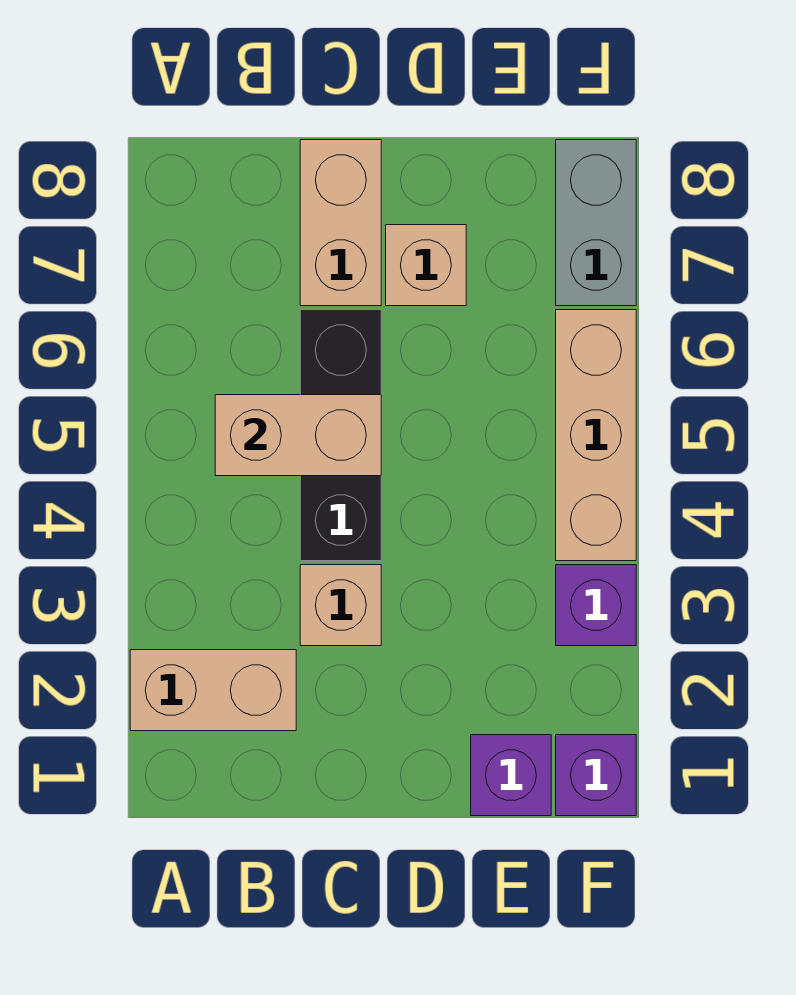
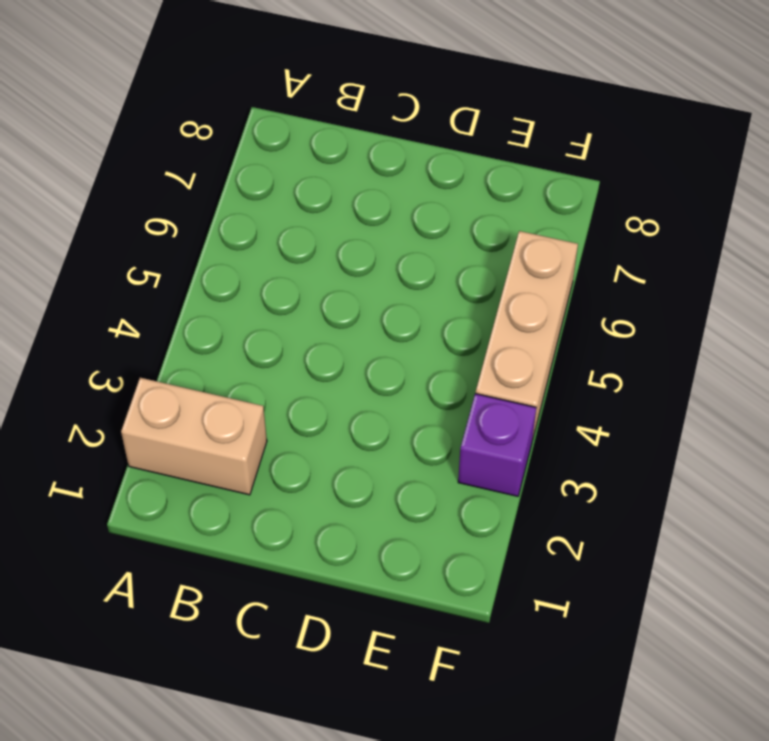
none -> tan brick C3 level 1
none -> black brick C4:C6 level 1

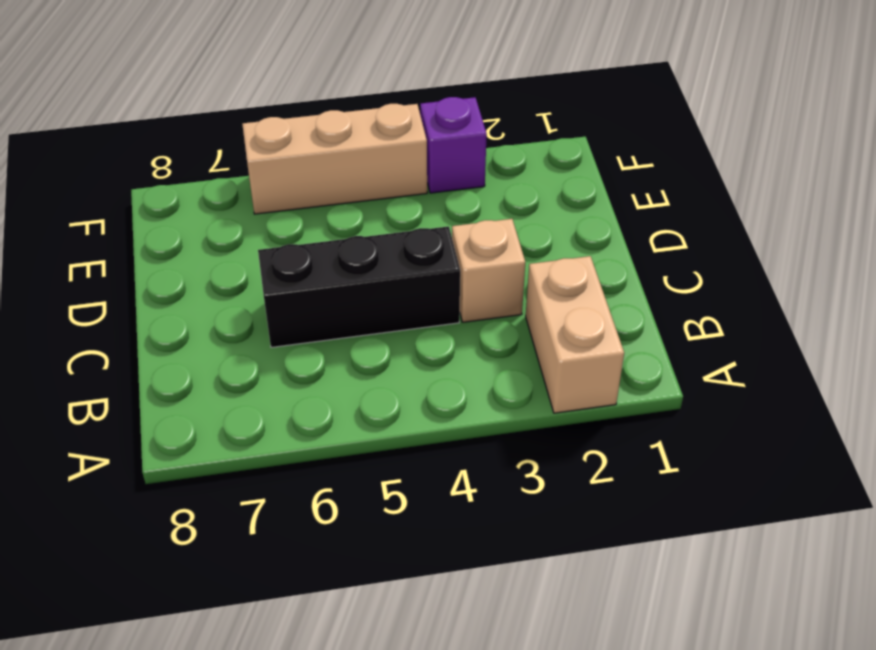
none -> tan brick C7:C8 level 1
none -> tan brick D7 level 1

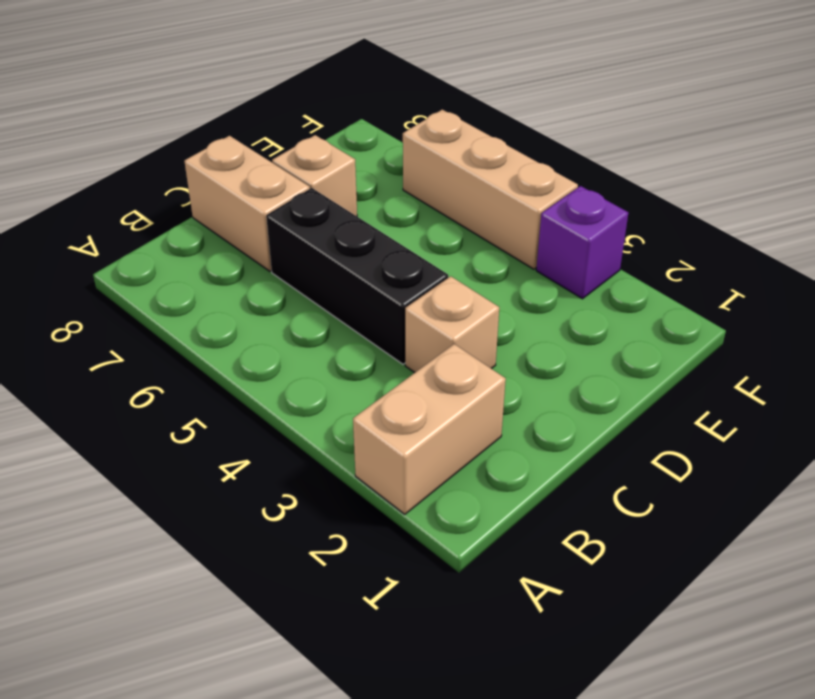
none -> purple brick E1 level 1
none -> purple brick F1 level 1

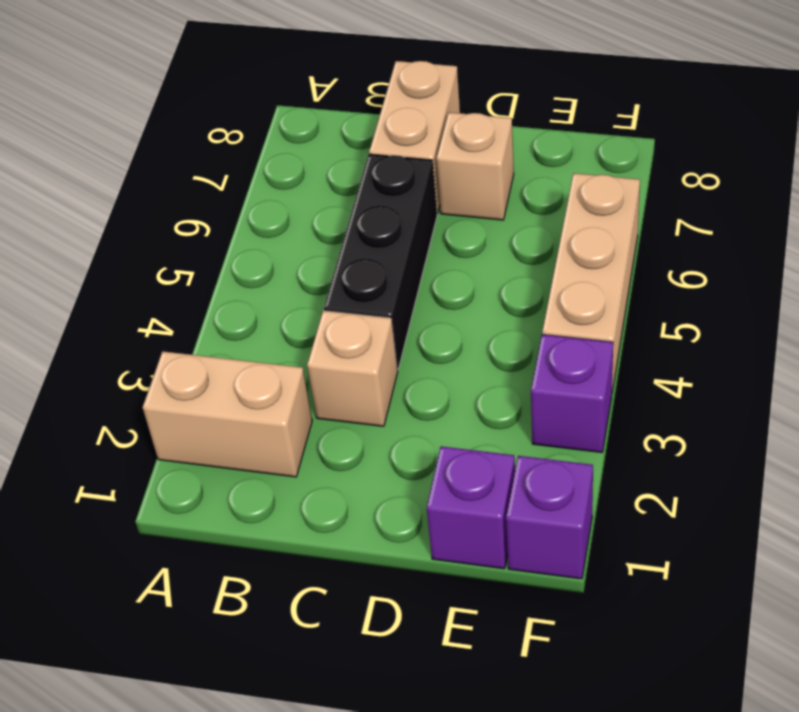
none -> grey brick F7:F8 level 1
none -> tan brick B5:C5 level 2

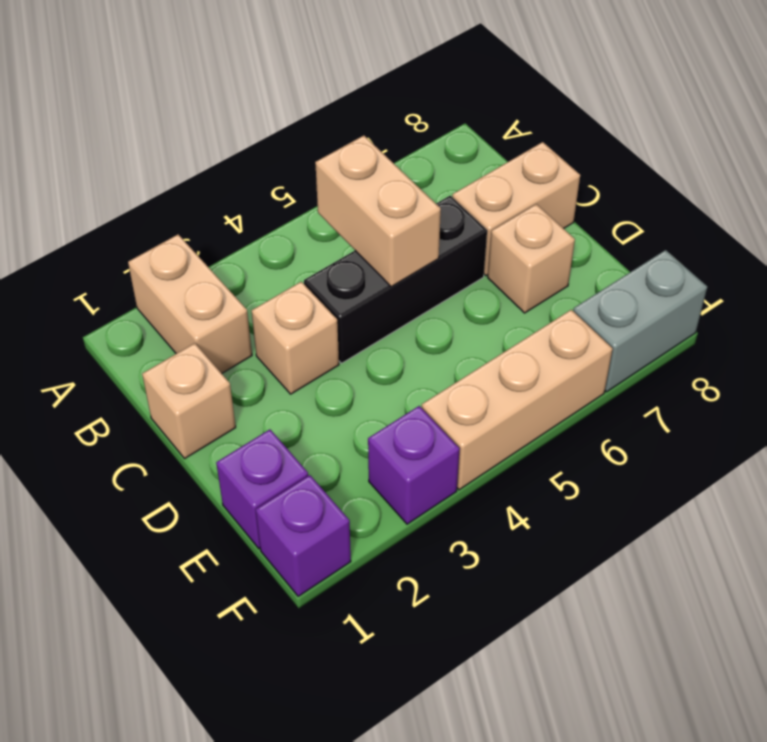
tan brick C1 level 1 -> none

